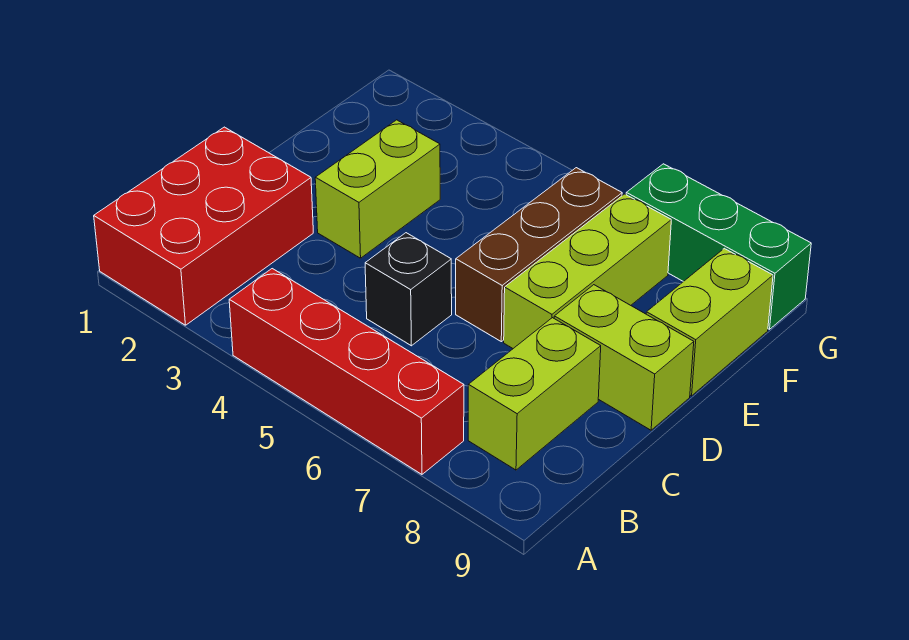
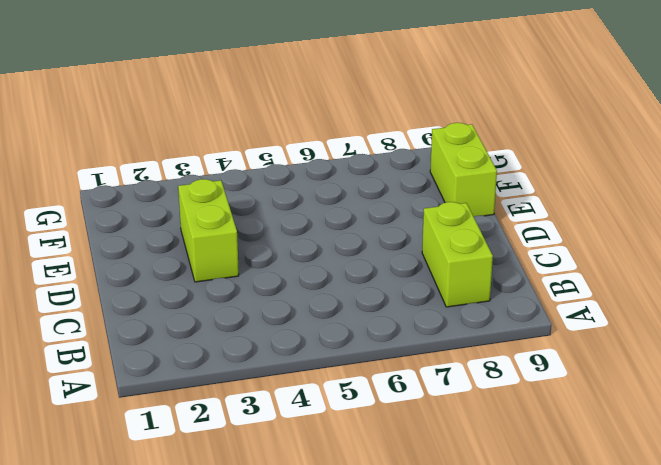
none -> red brick A1:C2 level 1
none -> red brick A4:A7 level 1

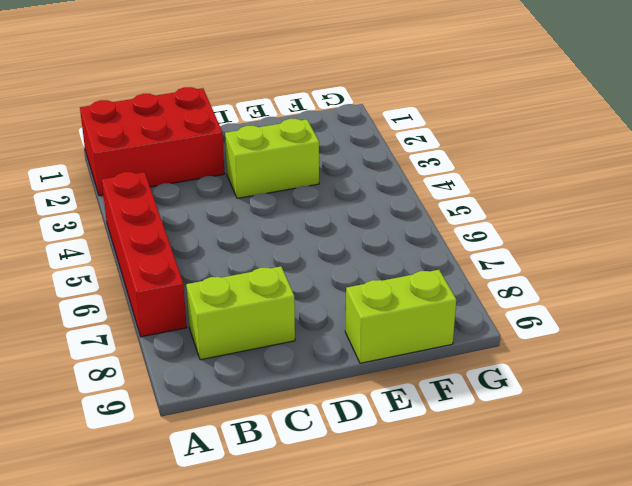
none -> black brick C5 level 1
none -> brown brick D6:F6 level 1

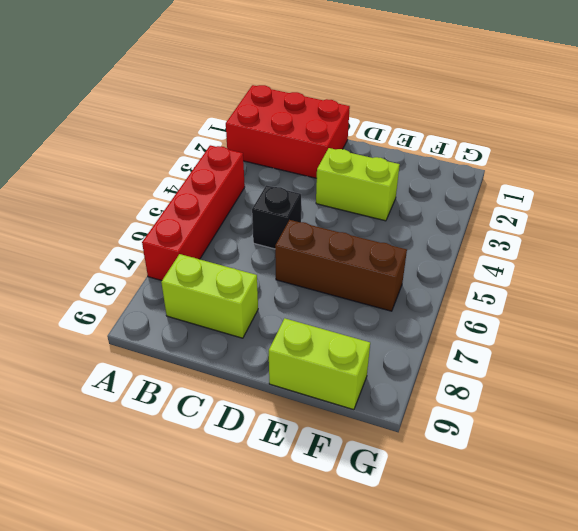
none -> lime brick D7:F7 level 1
none -> lime brick D8:D9 level 1

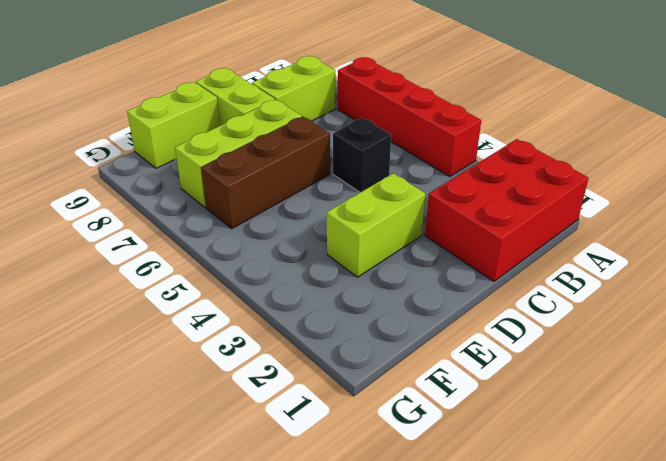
none -> green brick G7:G9 level 1

